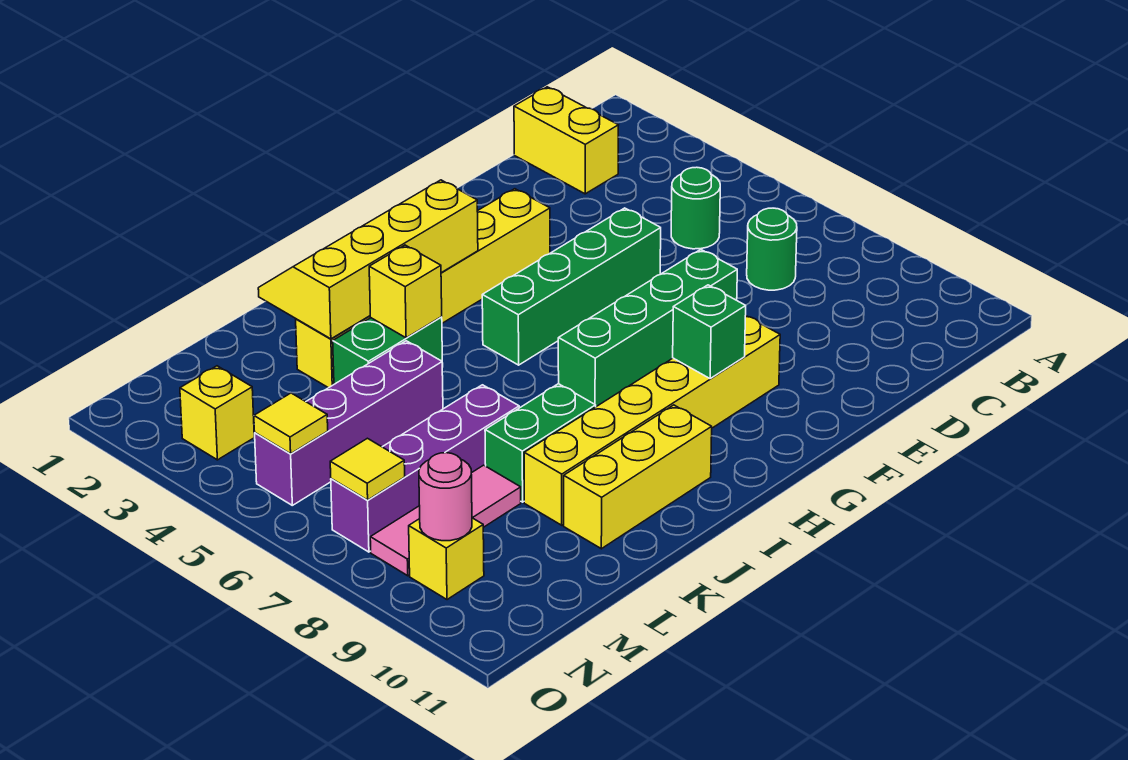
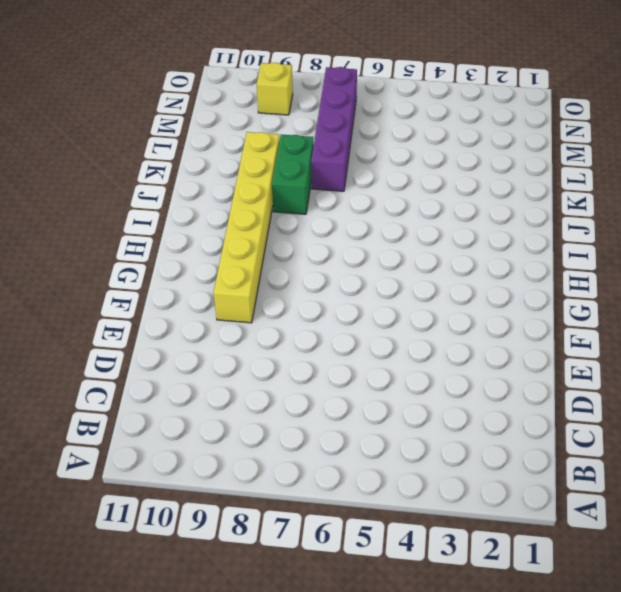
none -> yellow brick C1:C2 level 1
none -> green round brick C5 level 1
none -> green round brick C7 level 1

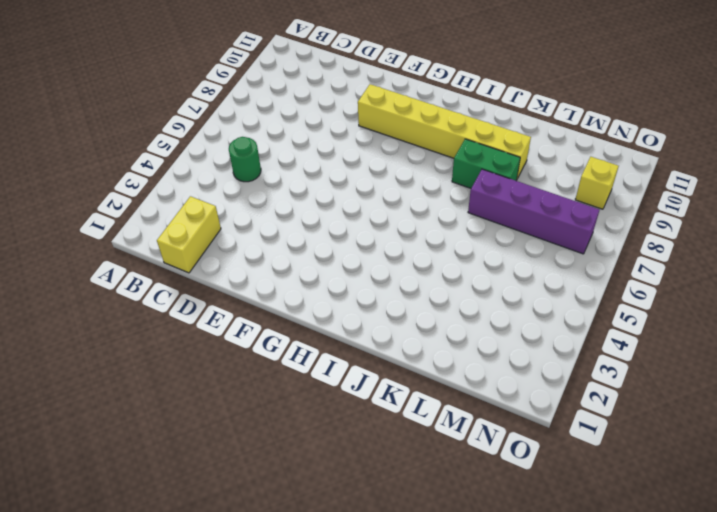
none -> green round brick C7 level 1
none -> green brick E5:H5 level 1
none -> green brick E7:H7 level 1

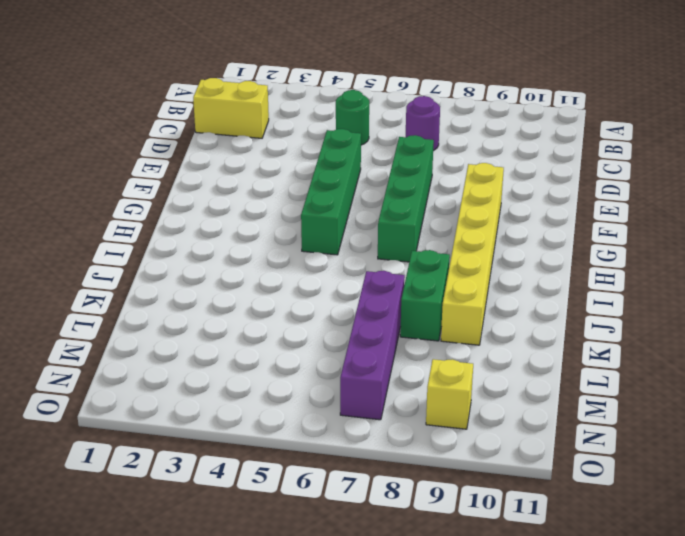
purple round brick C7 level 1 -> green round brick C7 level 1
none -> yellow brick F3:K3 level 1
none -> yellow brick I10:K10 level 1
none -> green brick J4:K4 level 1

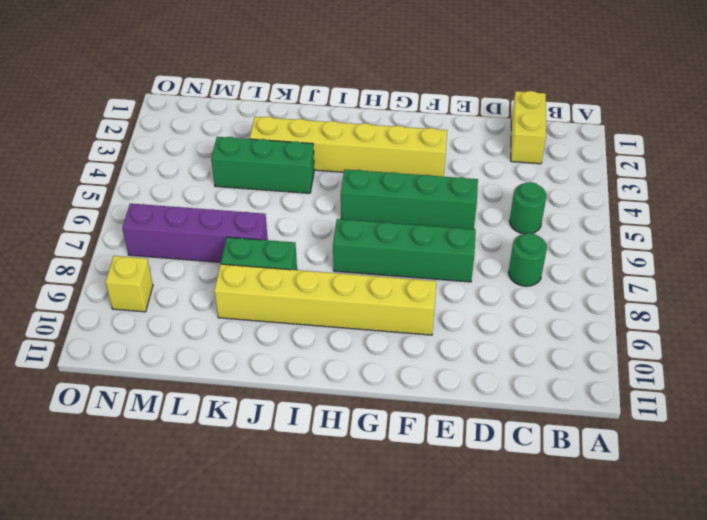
green brick J4:L4 level 1 -> green brick J4:K4 level 1
none -> yellow brick I10:K10 level 1
none -> purple brick K5:N5 level 1
none -> pink tile L8:N8 level 1

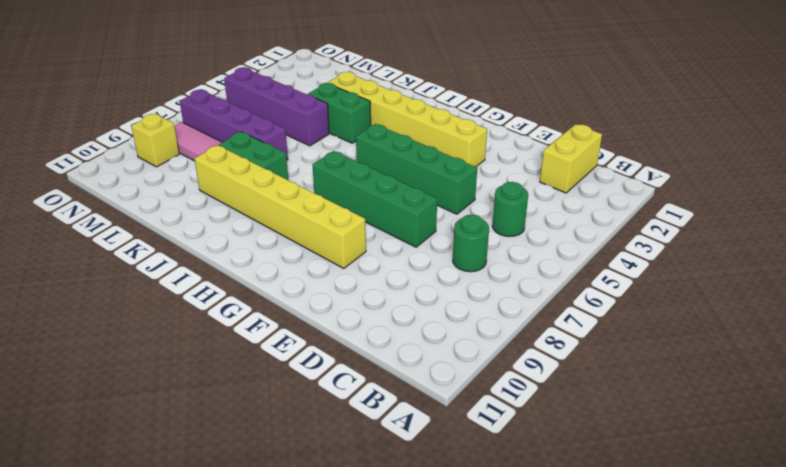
none -> yellow brick I10:K10 level 1
none -> yellow brick N3 level 1
none -> green brick G9 level 2

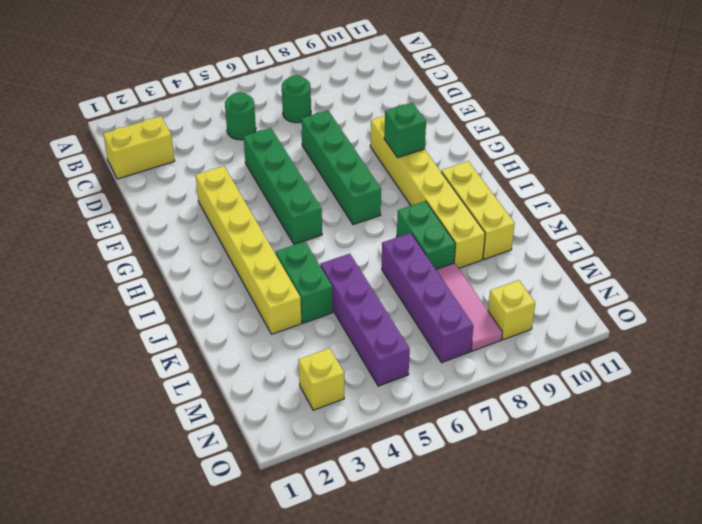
none -> yellow slope H2:K3 level 2 top 3
none -> yellow brick J4 level 2
none -> yellow tile N5 level 2

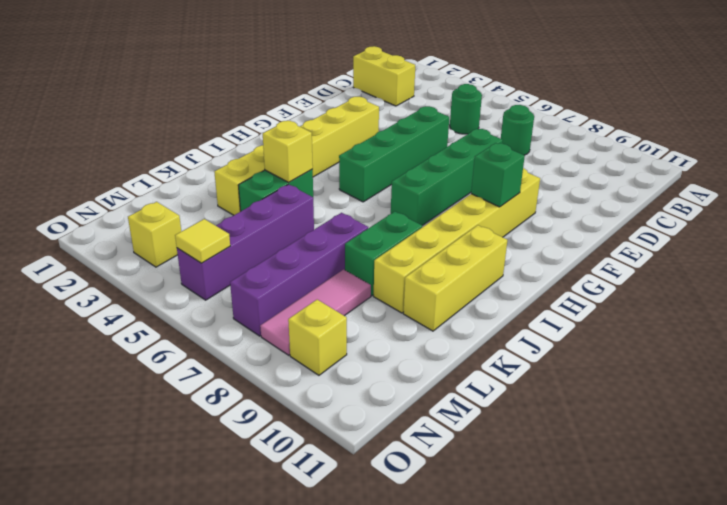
none -> yellow slope H2:K3 level 2 top 3
none -> yellow tile N7 level 2
none -> pink round brick N9 level 2

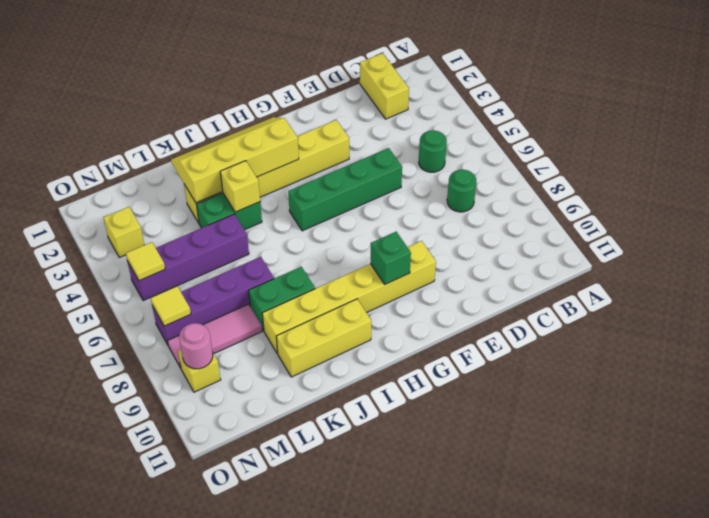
none -> green brick E7:H7 level 1

